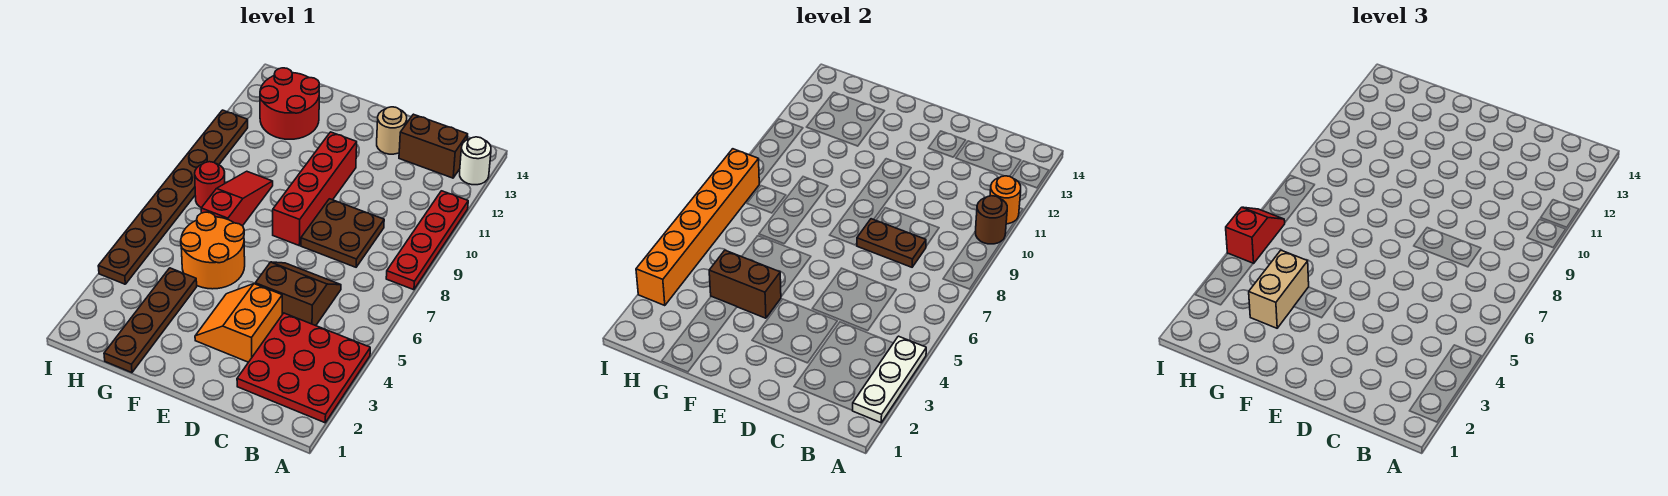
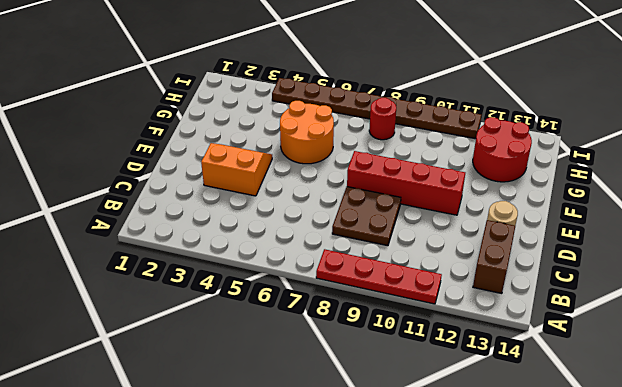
none -> red plate A2:C4 level 1
none -> white round brick A13 level 1
none -> brown slope C5:D6 level 1 top 5

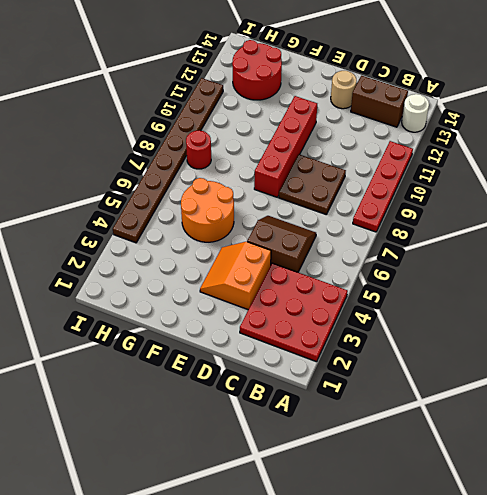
none -> brown plate G1:G4 level 1
none -> red slope G7:G9 level 1 top 7
none -> white plate A2:A4 level 2

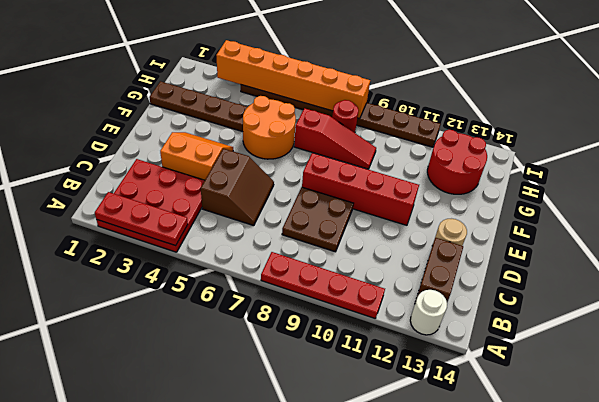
red plate A2:A4 level 2 -> white plate A2:A4 level 2
none -> brown round brick A10 level 2
none -> orange round brick A11 level 2
none -> brown plate C8:D8 level 2

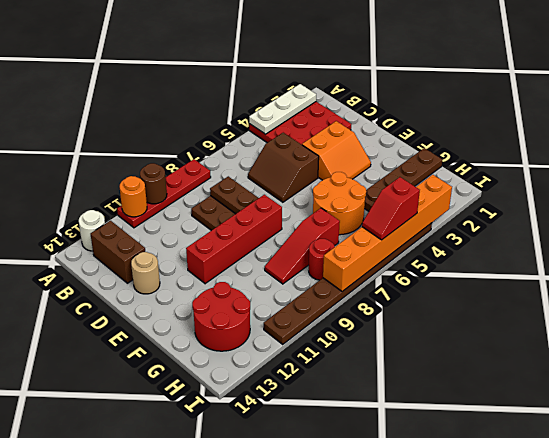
none -> brown brick F4:G4 level 2
none -> tan brick G3:G4 level 3

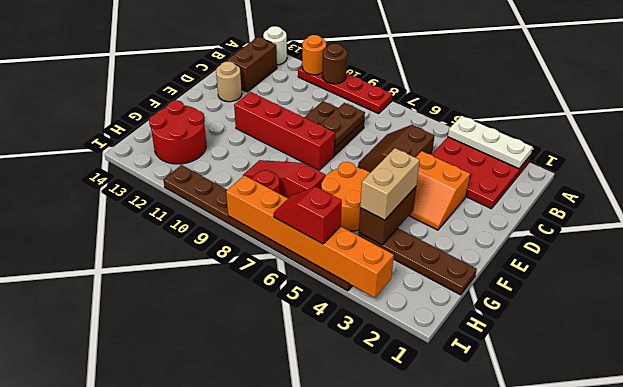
tan brick F4:G4 level 3 -> tan brick G3:G4 level 3

